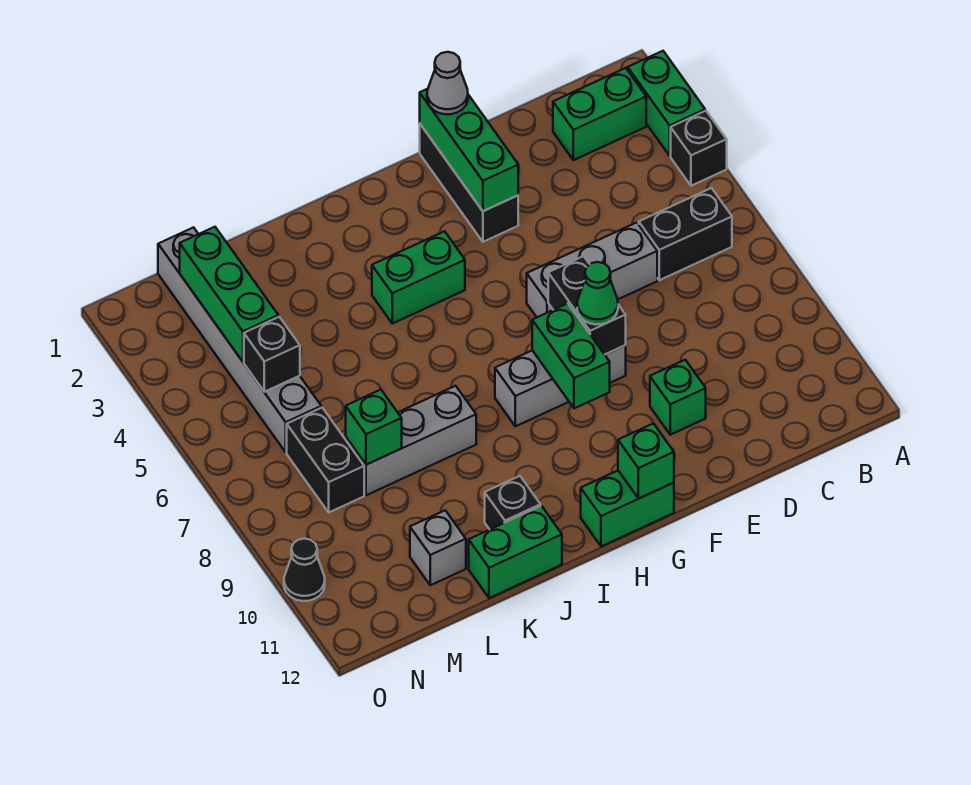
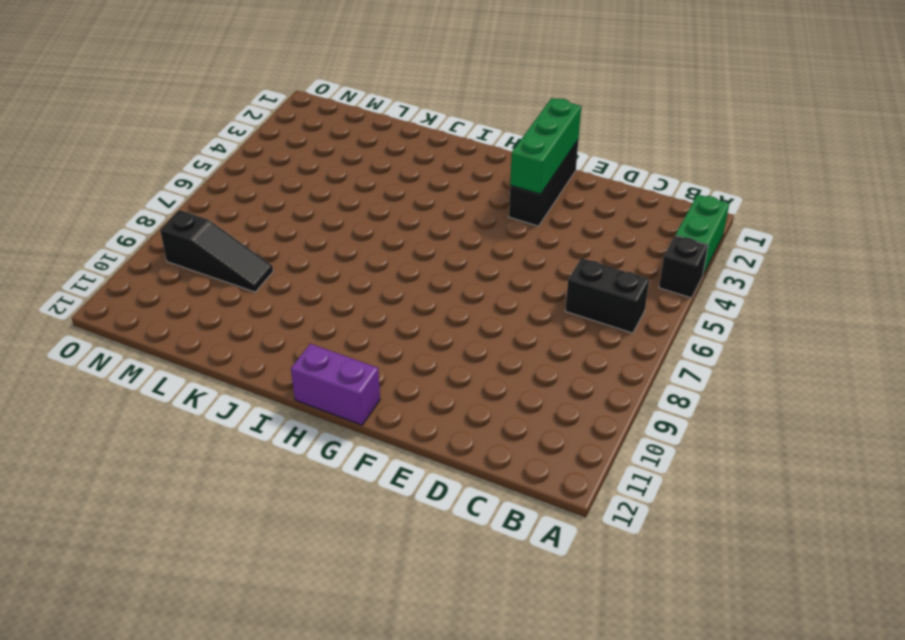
purple brick G12:H12 level 1 -> green brick G12:H12 level 1
black slope L9:N9 level 1 top N -> none
none -> green brick B2:C2 level 1
none -> grey brick D6:F6 level 1
none -> green brick E10 level 1

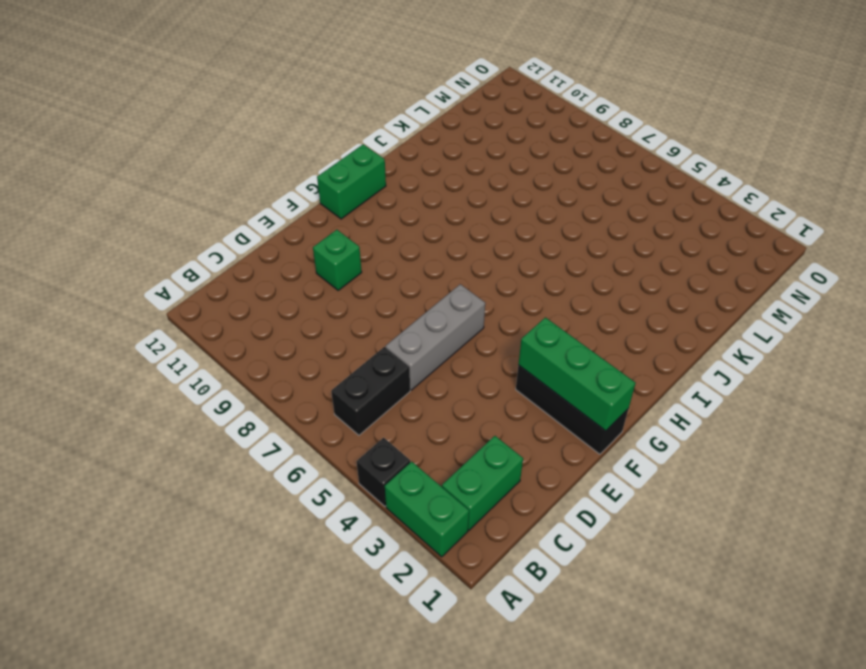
none -> grey brick F8:H8 level 1
none -> green brick H4:I4 level 1
none -> grey brick J8:L8 level 1

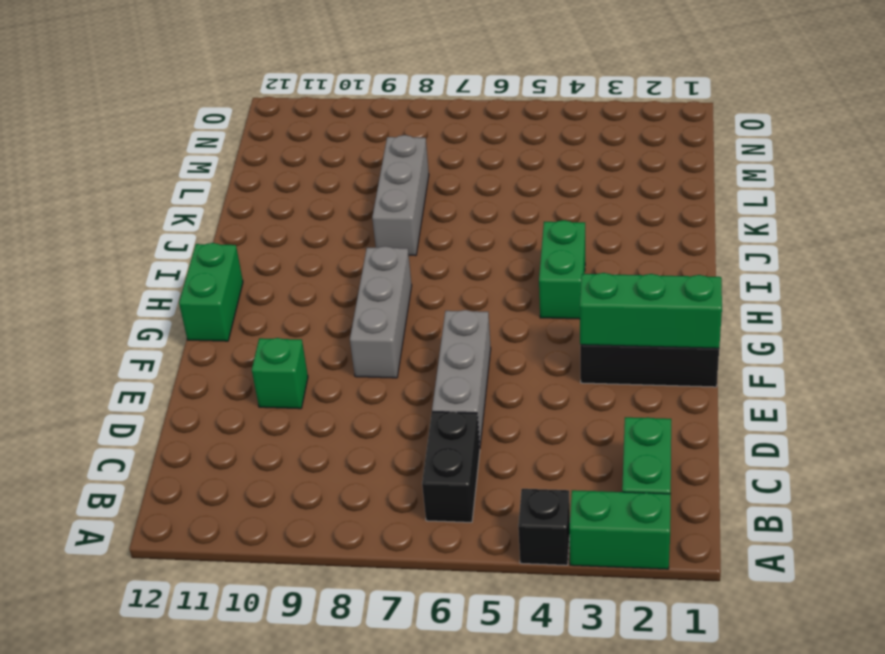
none -> black brick J11 level 1
none -> green brick J12:K12 level 1
none -> grey brick L11 level 1

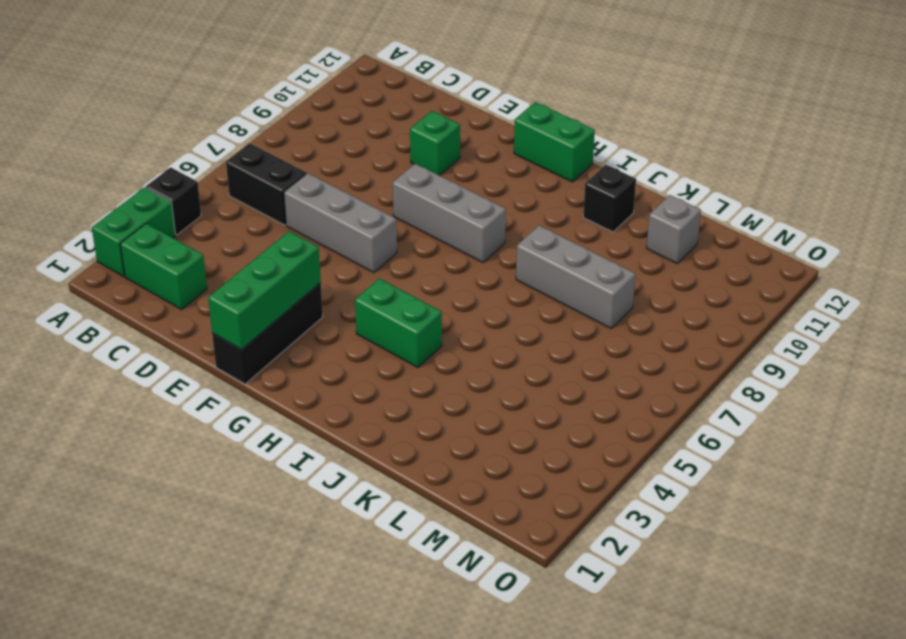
none -> green brick J12:K12 level 1
none -> grey brick M1:M6 level 1
none -> black brick M7:M8 level 1

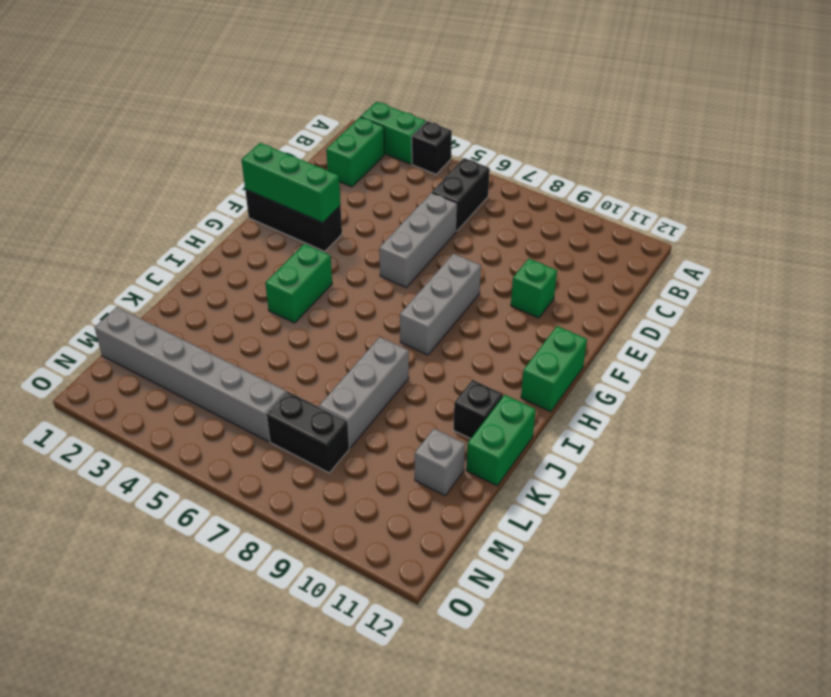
none -> black cone O10 level 1
none -> black brick F7:F8 level 2
none -> green brick G8:G9 level 2

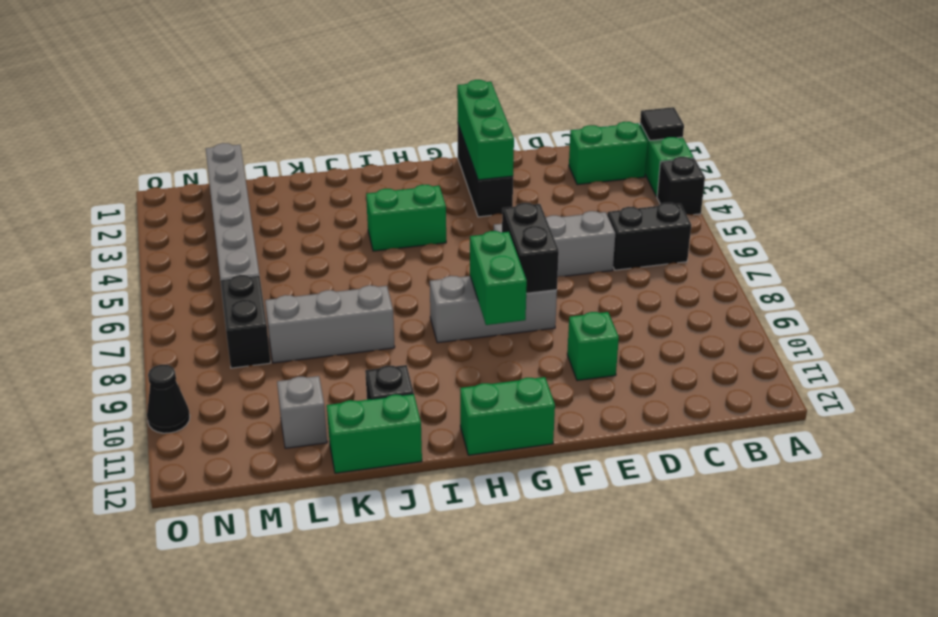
black tile A2 level 2 -> none
none -> green brick G12 level 2
none -> green brick L8 level 2
none -> green brick M2:M4 level 2

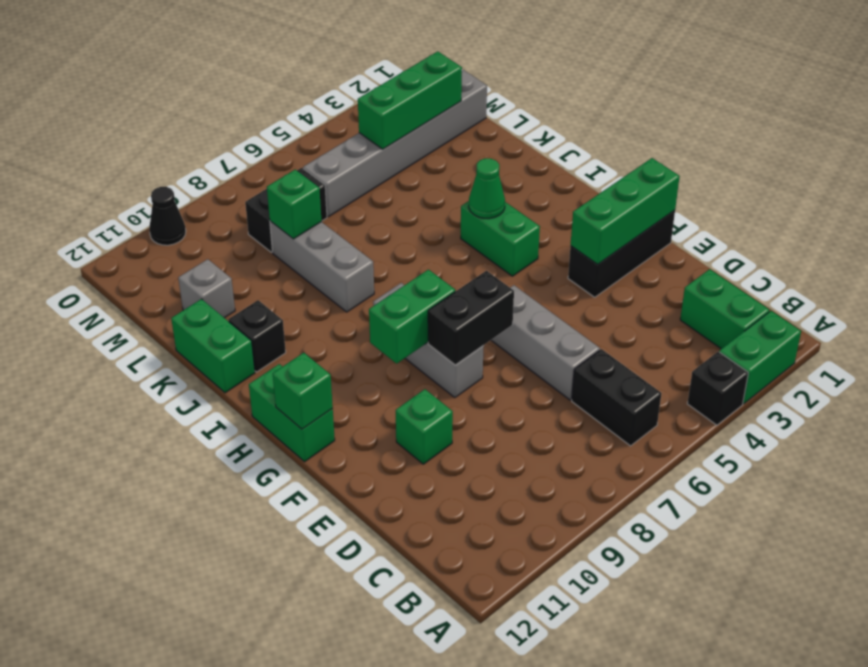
green cone I4 level 2 -> green cone F8 level 3
none -> black brick M5 level 2
none -> grey cone F1 level 3

